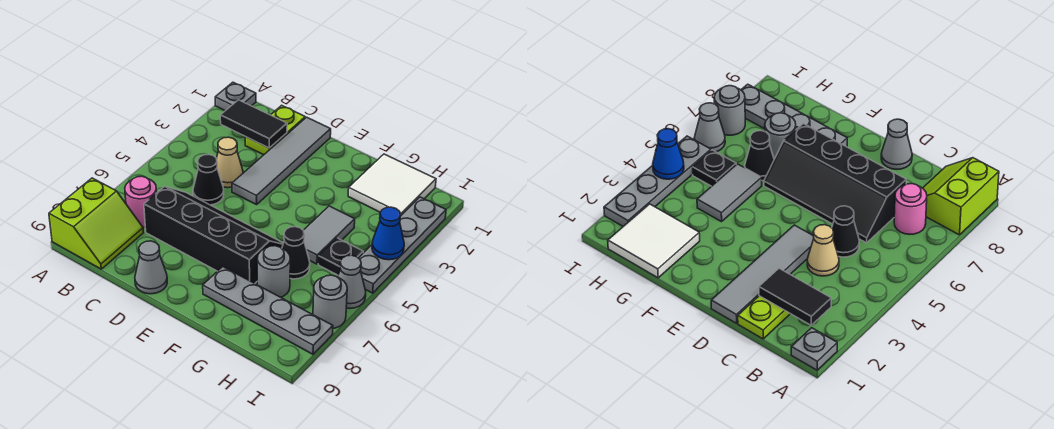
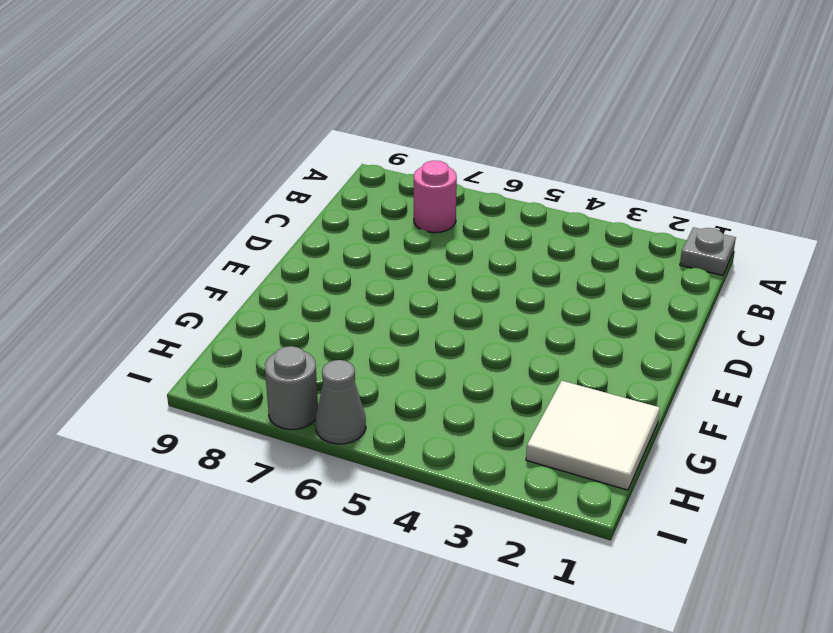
none -> lime slope A8:B9 level 1 top A
none -> lime plate C1:C2 level 1
none -> tan cone C4 level 1

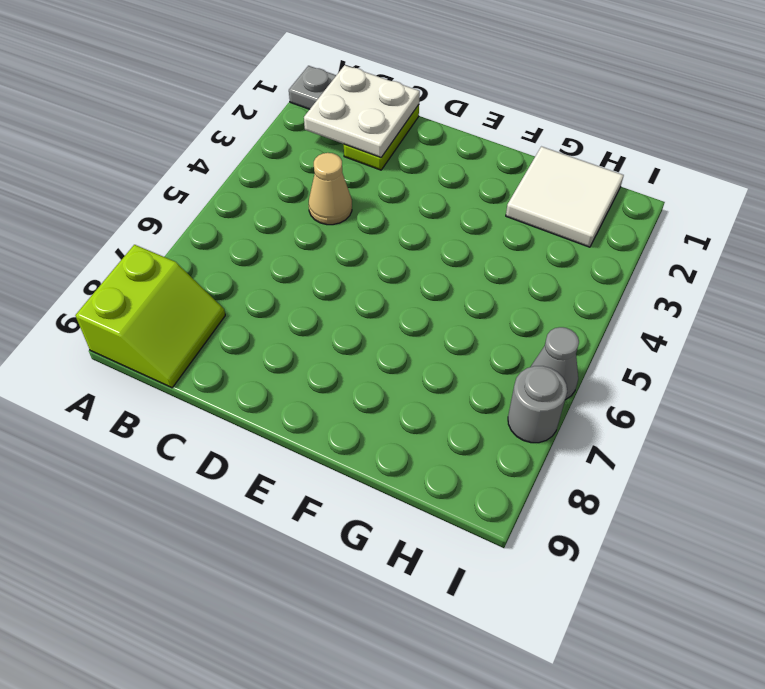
white plate B1:C2 level 2 -> black tile B2:C2 level 2
none -> pink round brick B7 level 1
none -> black cone C5 level 1
none -> black slope C6:F7 level 1 top 7

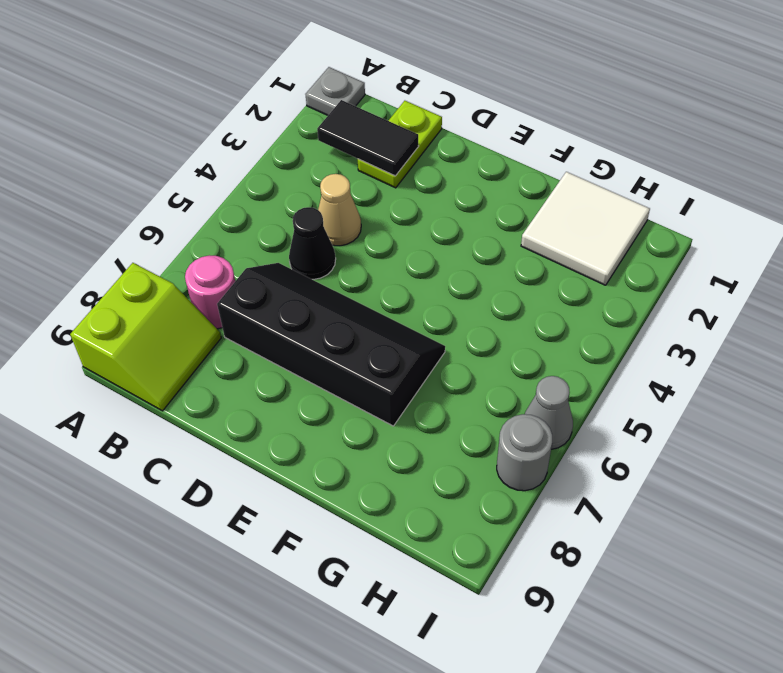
none -> grey tile D1:D4 level 1
none -> grey cone D9 level 1
none -> grey plate F8:I8 level 1

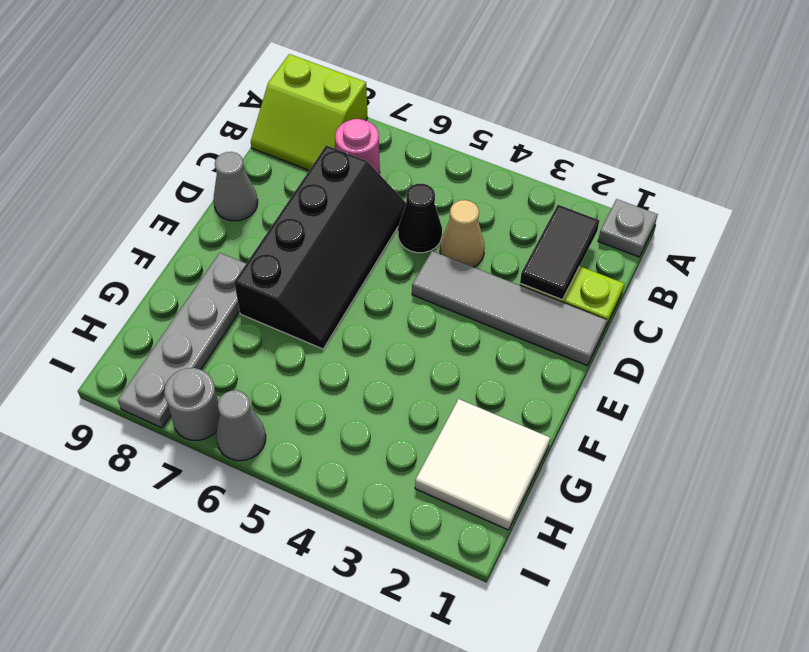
none -> grey tile G4:G5 level 1
none -> black cone G6 level 1
none -> grey round brick G7 level 1

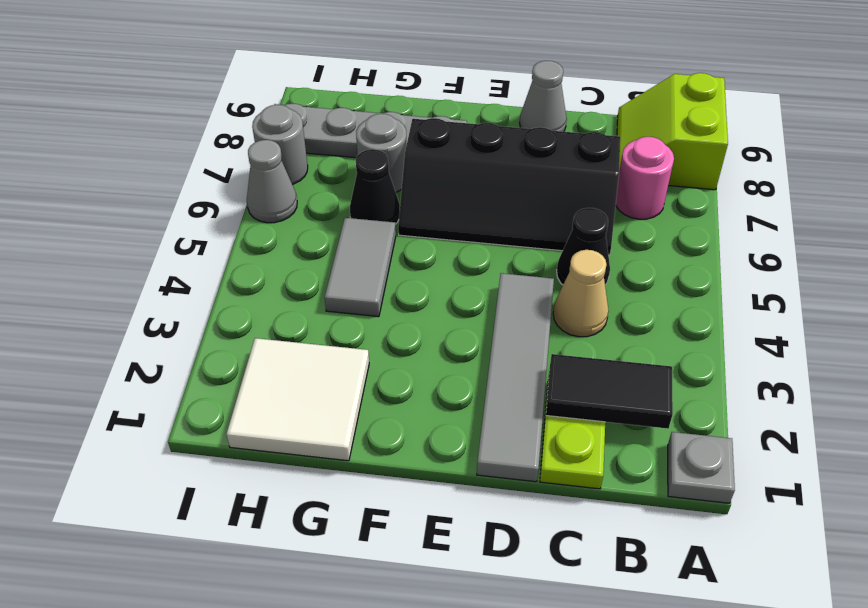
none -> black plate H5 level 1
none -> grey plate I2:I5 level 1
none -> blue cone I4 level 2

